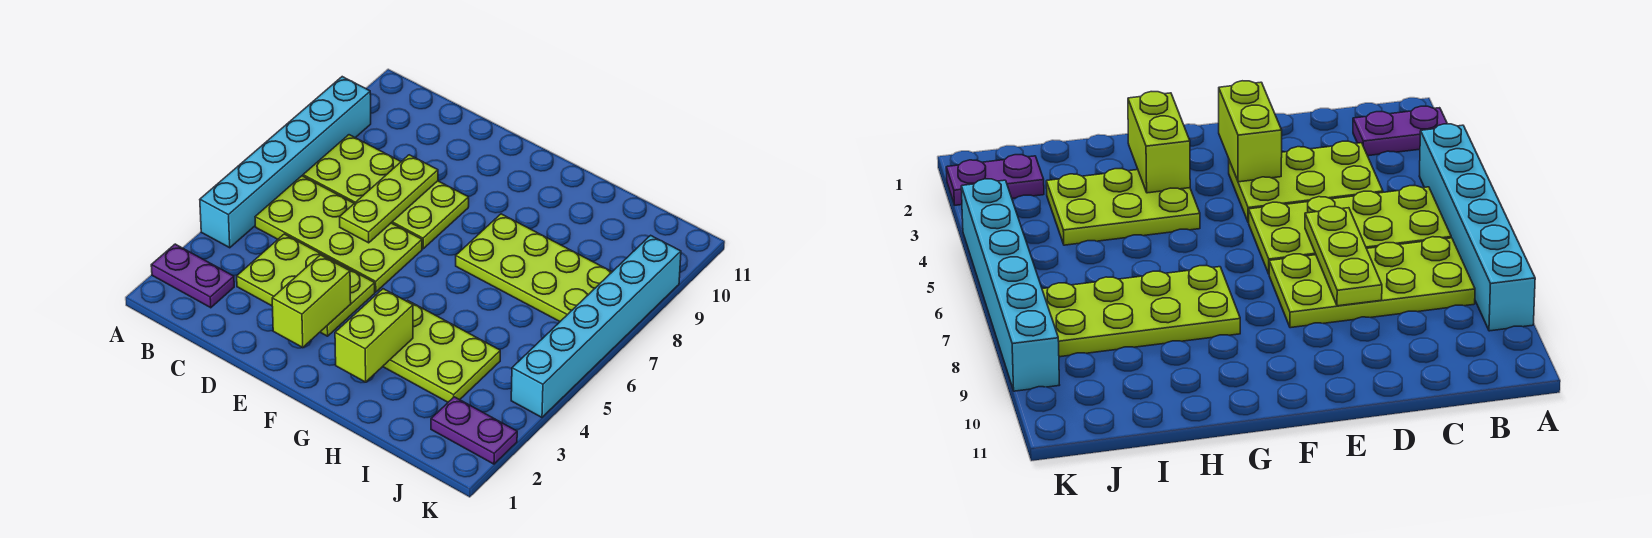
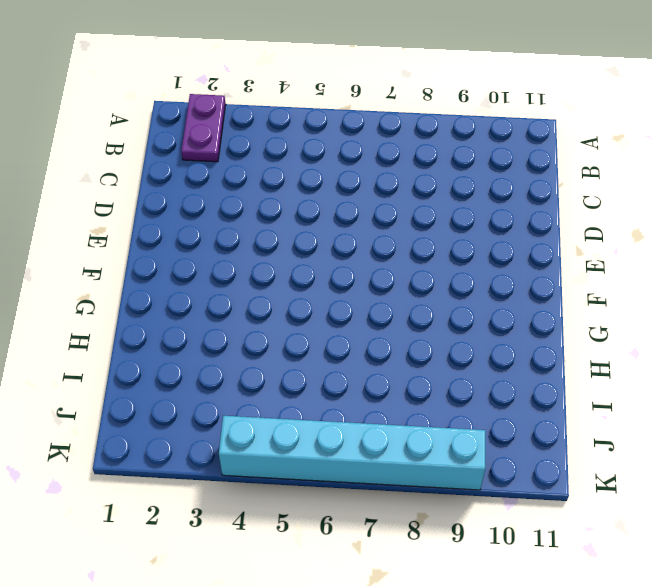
none -> cyan brick A4:A9 level 1
none -> lime plate B5:E6 level 1
none -> lime plate B7:E8 level 1

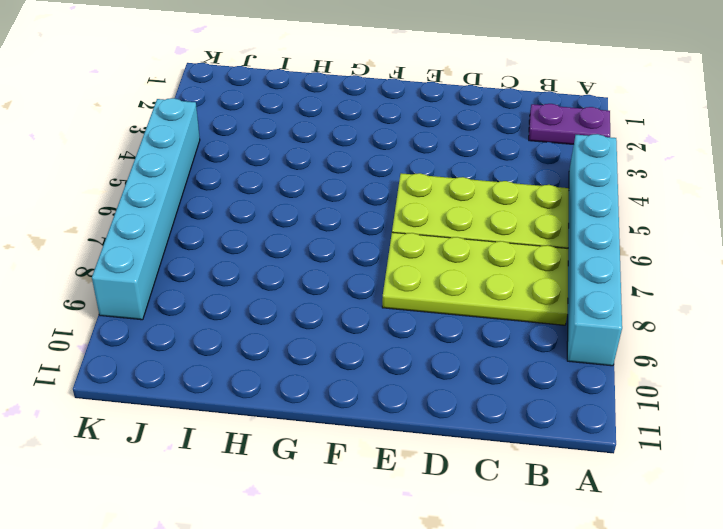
none -> lime plate C3:E4 level 1
none -> lime plate G3:I4 level 1
none -> lime plate G7:J8 level 1

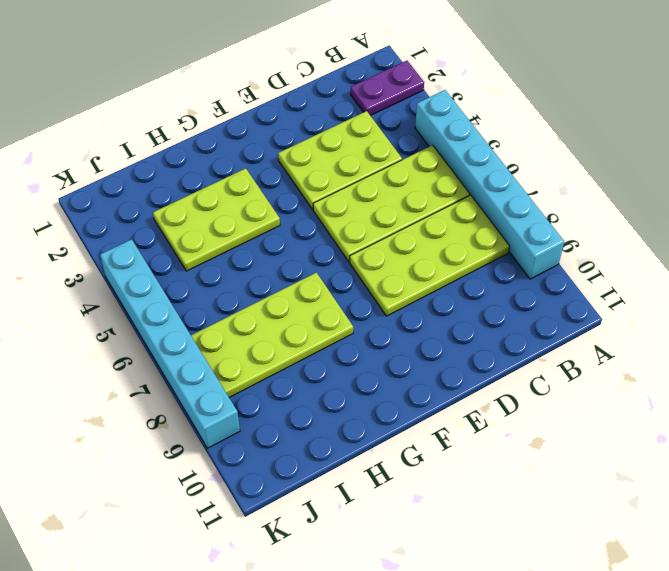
none -> purple plate J2:K2 level 1
none -> lime plate D6:D8 level 2
none -> lime brick E2:E3 level 2

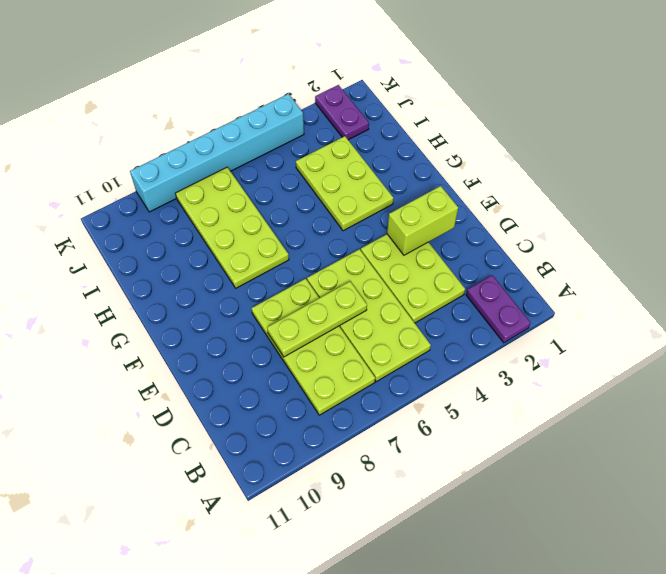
none -> cyan brick A4:A9 level 1
none -> lime brick G2:G3 level 2

